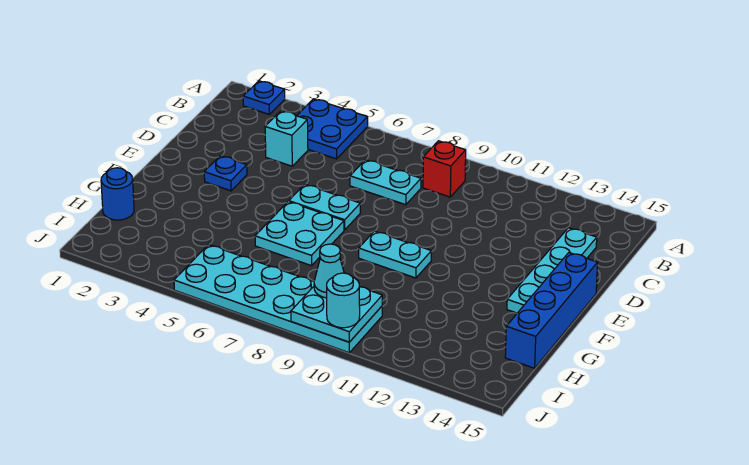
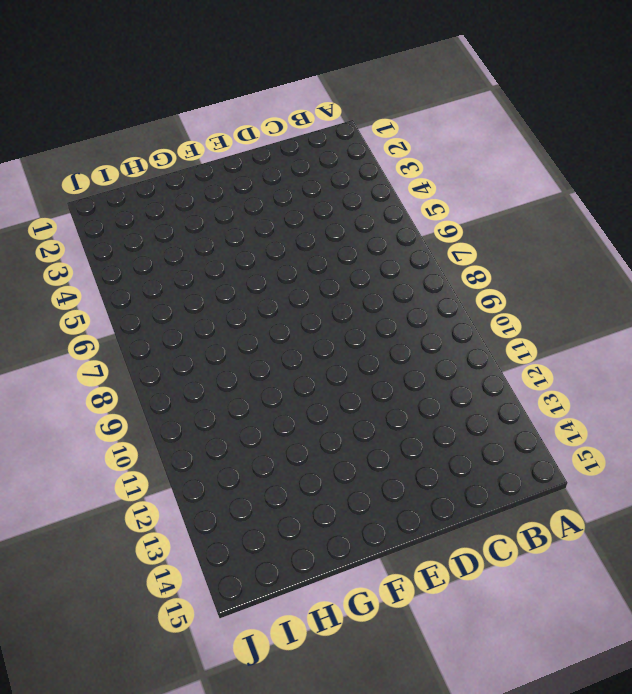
none -> blue plate A2 level 1
none -> blue plate A4:B5 level 1
none -> red brick B9 level 1

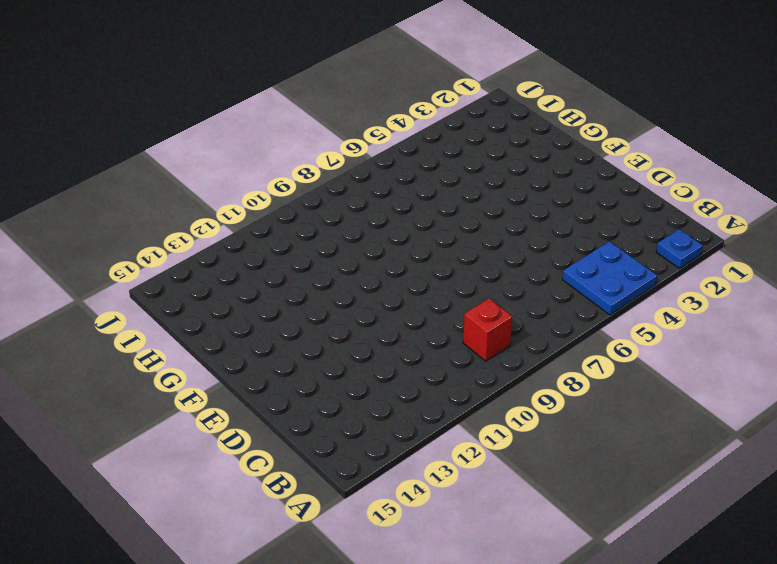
none -> cyan brick C4 level 1
none -> cyan plate C7:C8 level 1
none -> cyan plate C14:F14 level 1

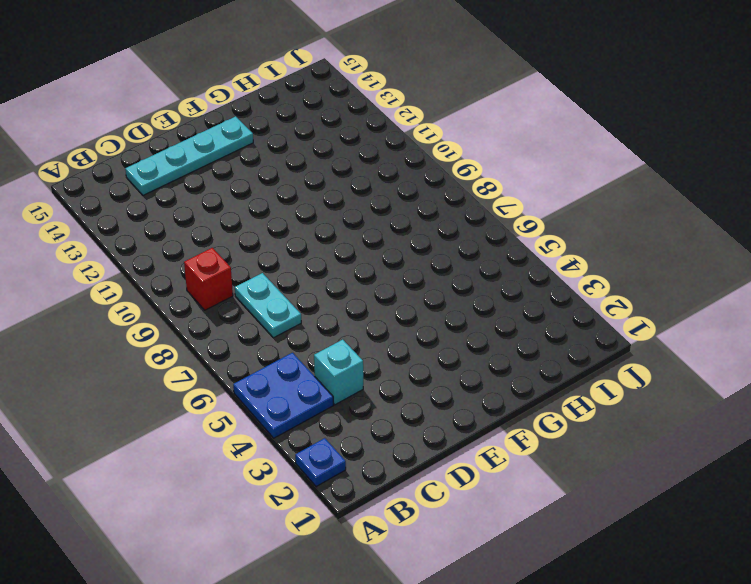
none -> blue plate E3 level 1
none -> cyan plate E6:E7 level 1
none -> blue brick E15:H15 level 1

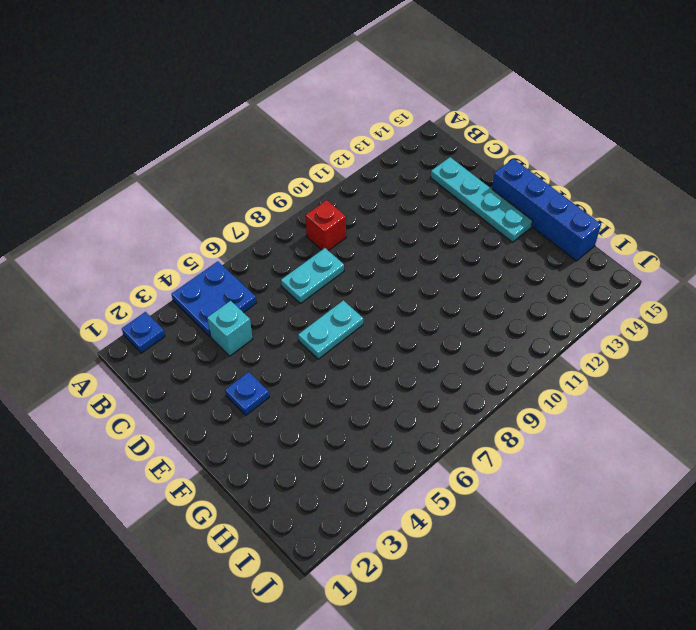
none -> cyan plate F6:G7 level 1
none -> cyan plate F9:F10 level 1
none -> blue round brick H1 level 1

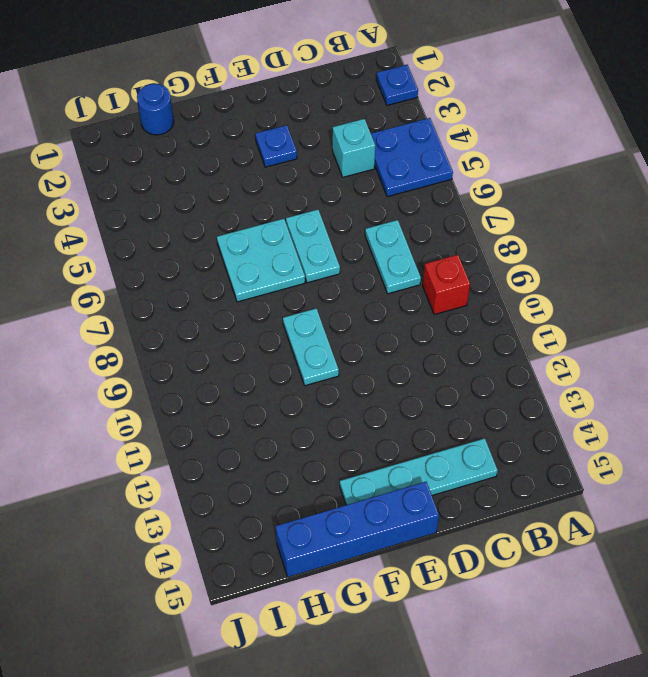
none -> cyan plate I5:J10 level 1
none -> cyan plate I9:J10 level 2
none -> cyan cone I9 level 3

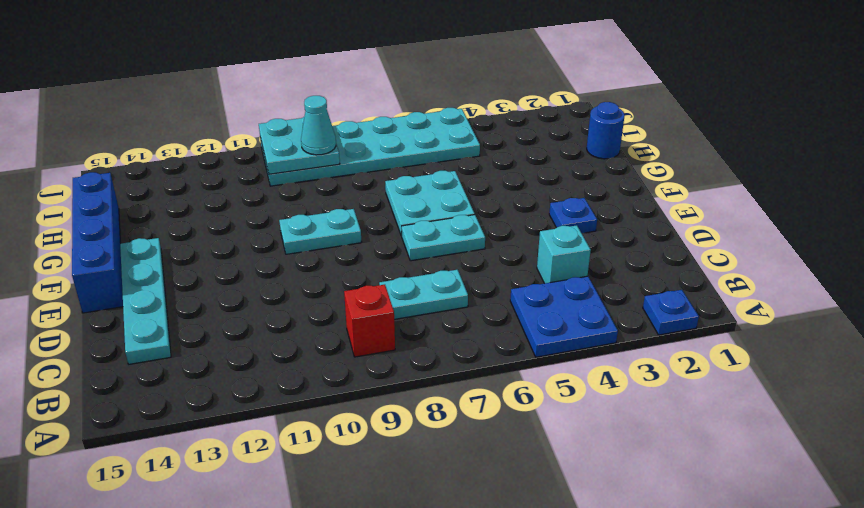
none -> cyan round brick J10 level 3

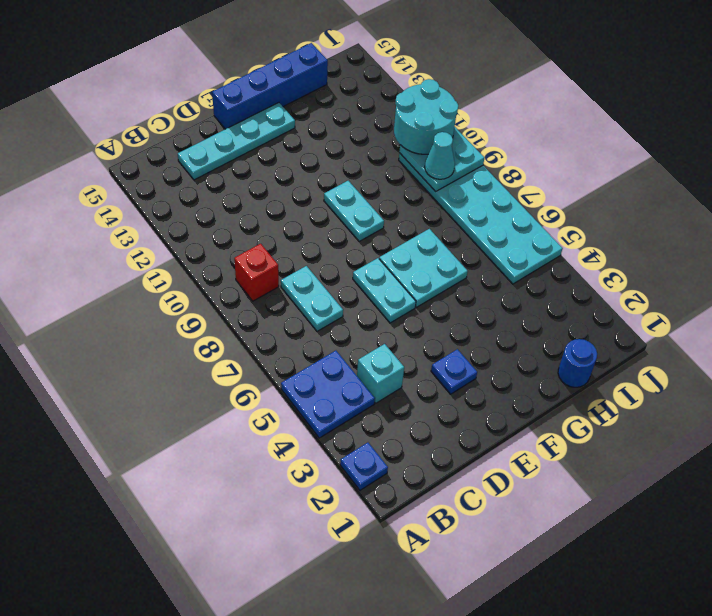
cyan round brick I10:J11 level 3 -> cyan round brick J10 level 3

